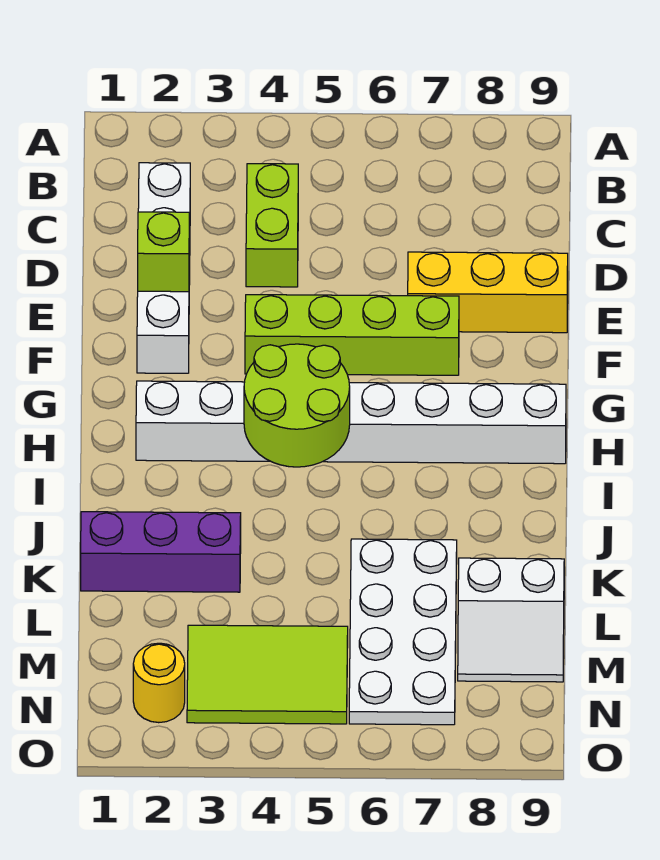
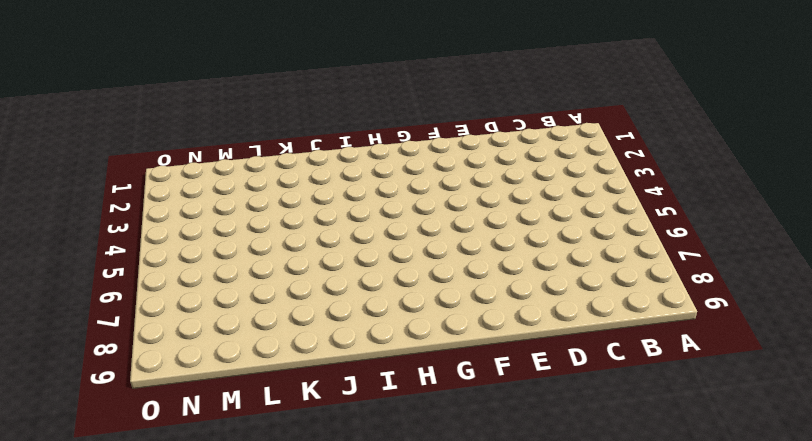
none -> white brick C2:F2 level 1
none -> lime brick C4:D4 level 1
none -> yellow brick E7:E9 level 1

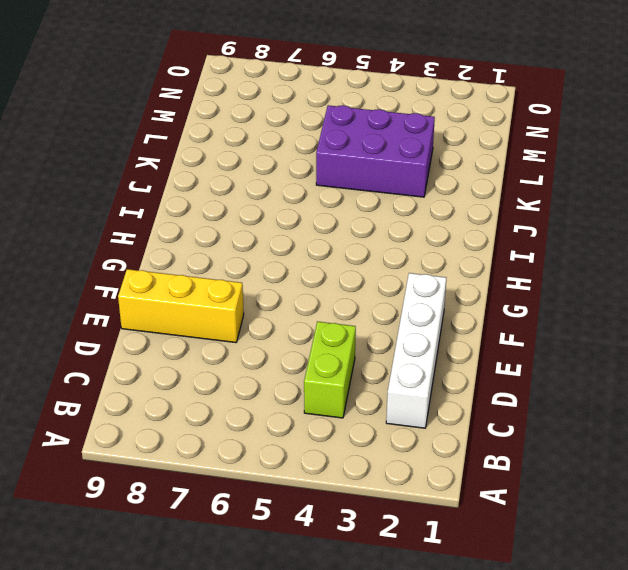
purple brick K3:L5 level 1 -> purple brick K1:K3 level 1
none -> lime brick F4:F7 level 1
none -> white brick H2:H9 level 1
none -> white plate K6:N7 level 1

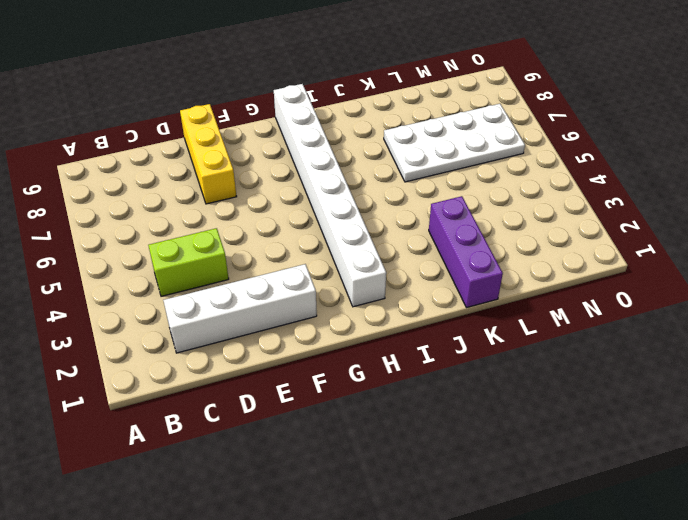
none -> lime brick F4:F7 level 1
none -> white slope L8:M9 level 1 top L
none -> lime tile M3:N5 level 1

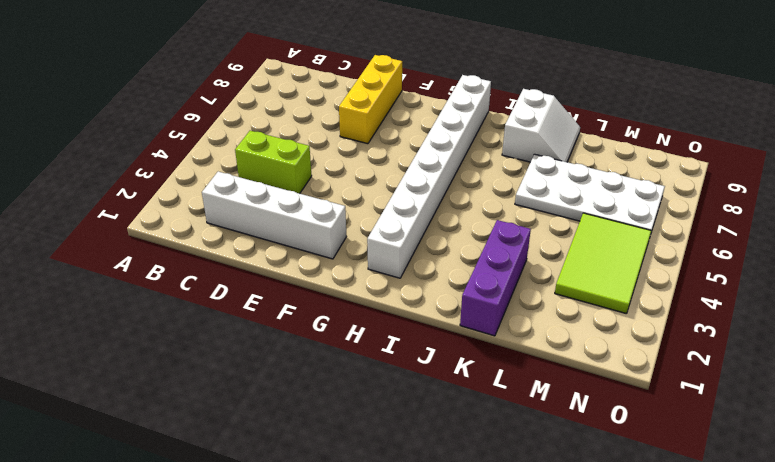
white slope J8:K9 level 1 top J -> white slope L8:M9 level 1 top L
none -> lime brick F4:F7 level 1
none -> yellow round brick N2 level 1
none -> lime brick E2 level 2

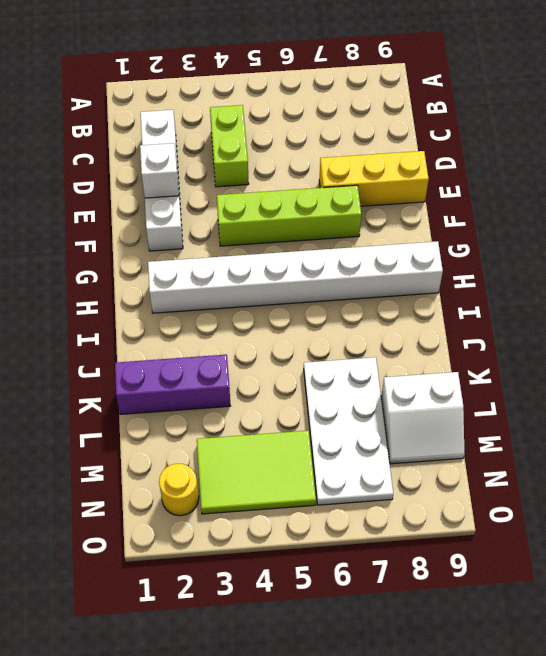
white brick E2 level 2 -> lime brick E2 level 2
none -> lime round brick H4:I5 level 2

